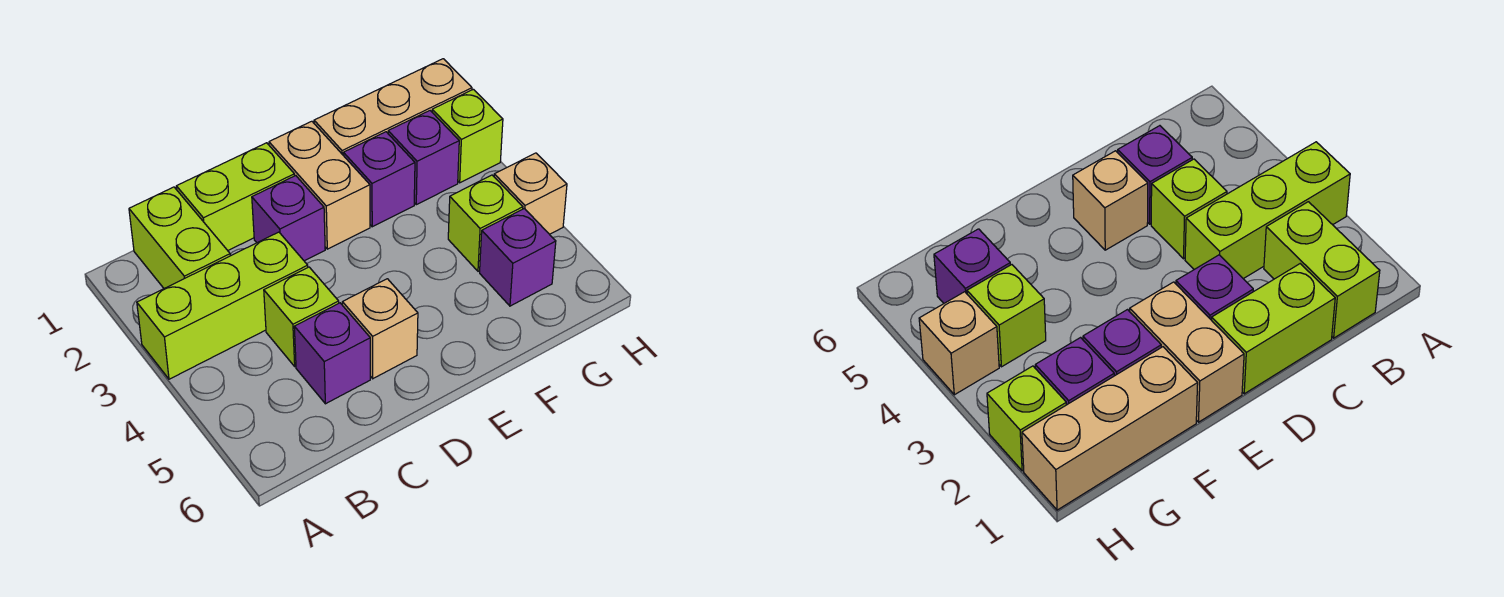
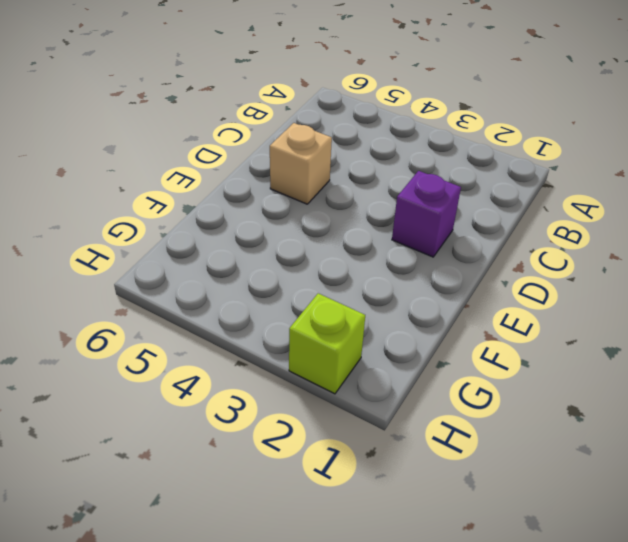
none -> lime brick A3:C3 level 1
none -> lime brick B1:B2 level 1
none -> lime brick C1:D1 level 1

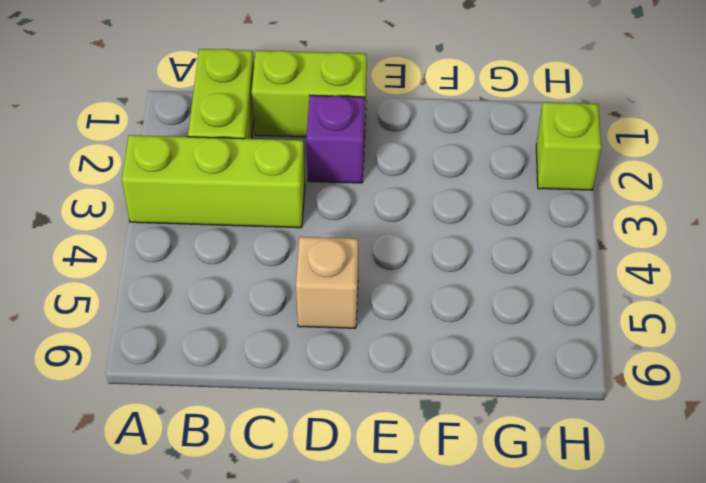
none -> lime brick C4 level 1
none -> purple brick C5 level 1
none -> tan brick E1:E2 level 1

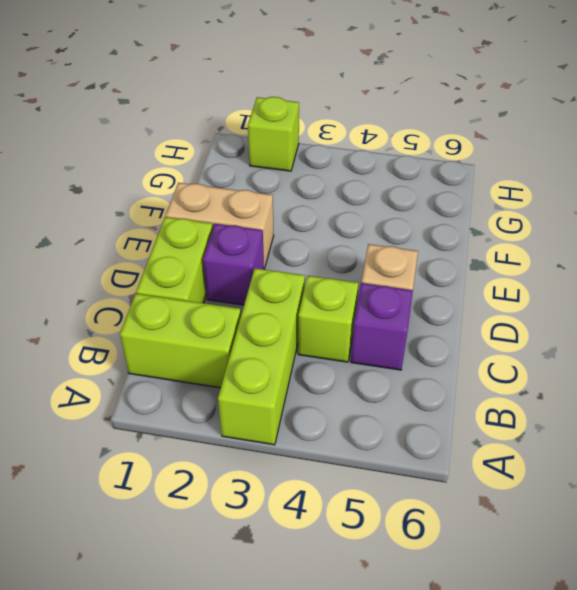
none -> tan brick F1:H1 level 1
none -> purple brick F2 level 1
none -> purple brick G2 level 1

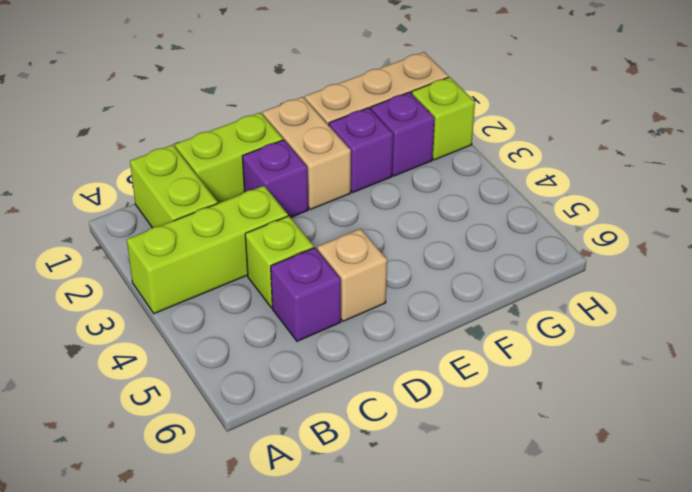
none -> lime brick G4 level 1
none -> purple brick G5 level 1
none -> tan brick H4 level 1

